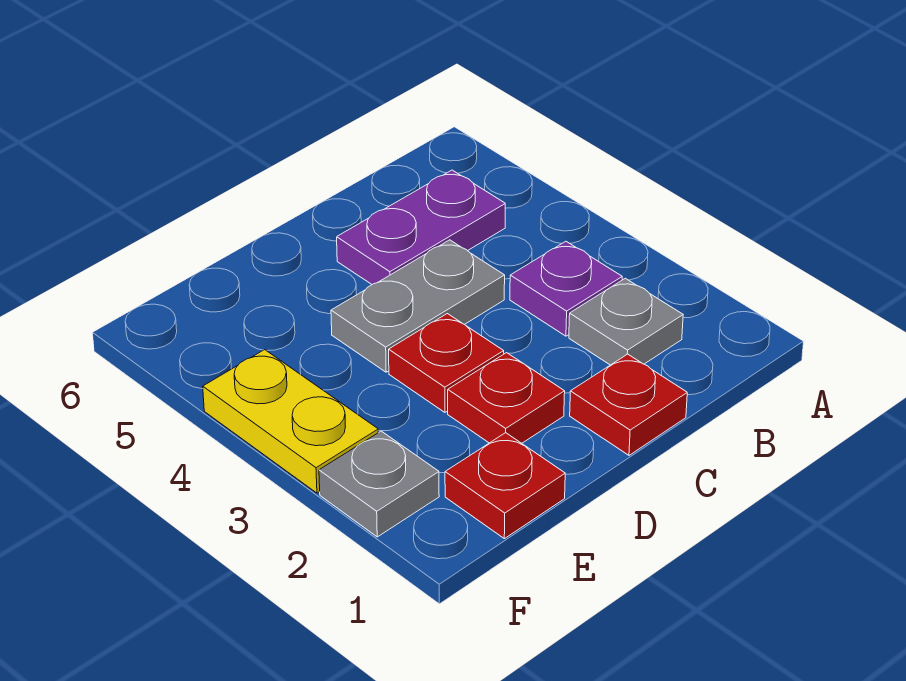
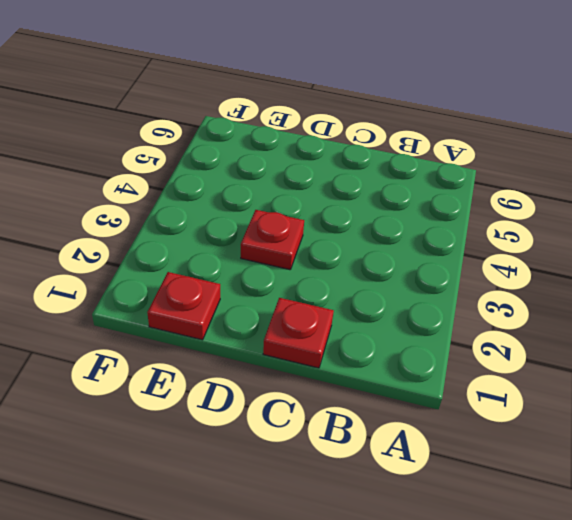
none -> grey plate B2 level 1
none -> purple plate B3 level 1

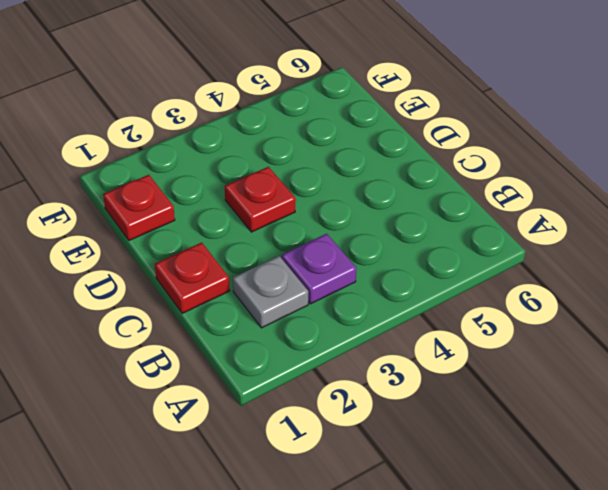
none -> purple plate B5:C5 level 1
none -> grey plate C4:D4 level 1

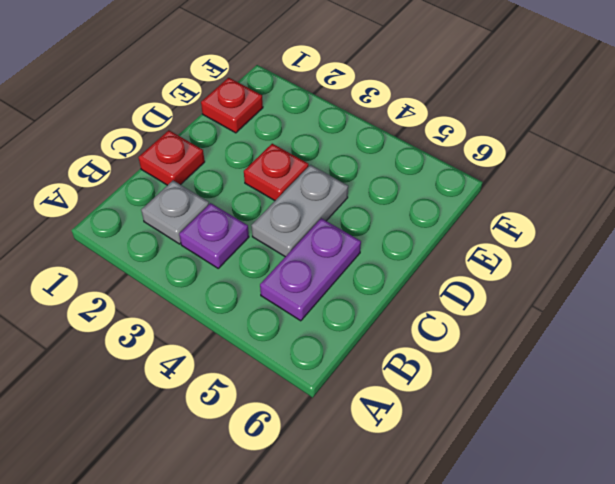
none -> red plate D2 level 1
none -> grey plate F2 level 1

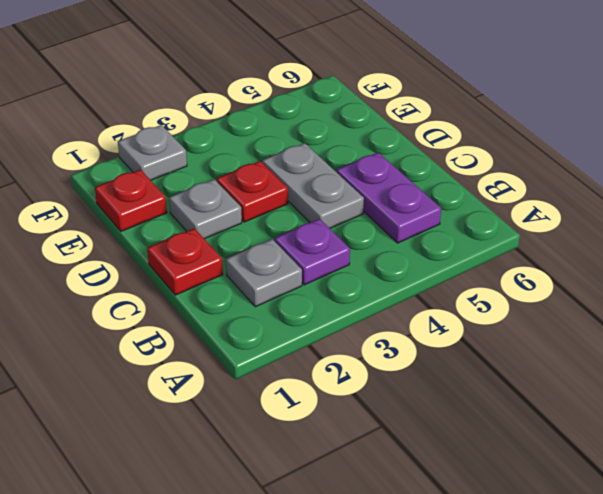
grey plate D2 level 1 -> red plate D2 level 1
none -> yellow plate F3:F4 level 1

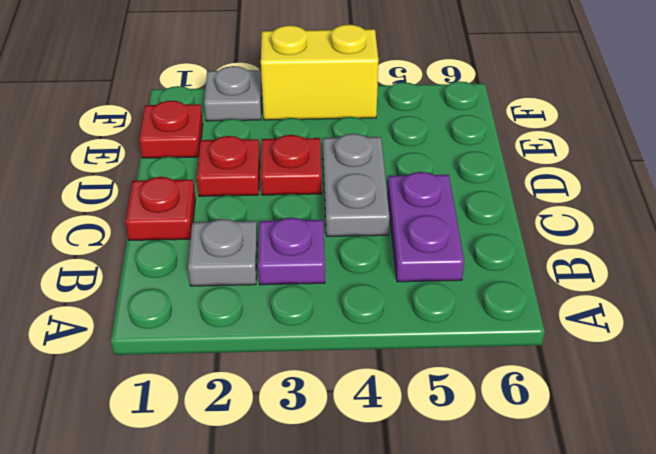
yellow brick F3:F4 level 1 -> yellow plate F3:F4 level 1

